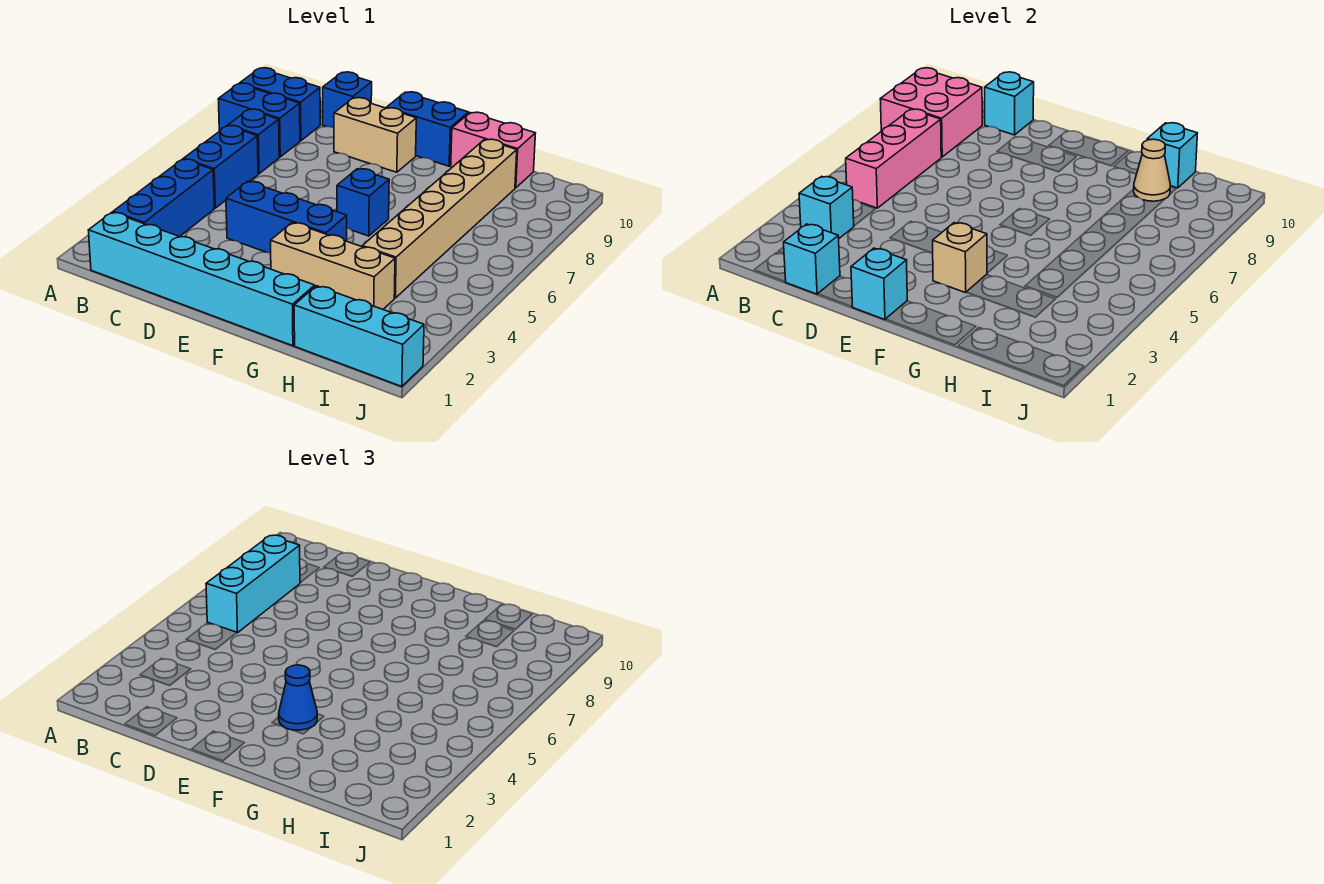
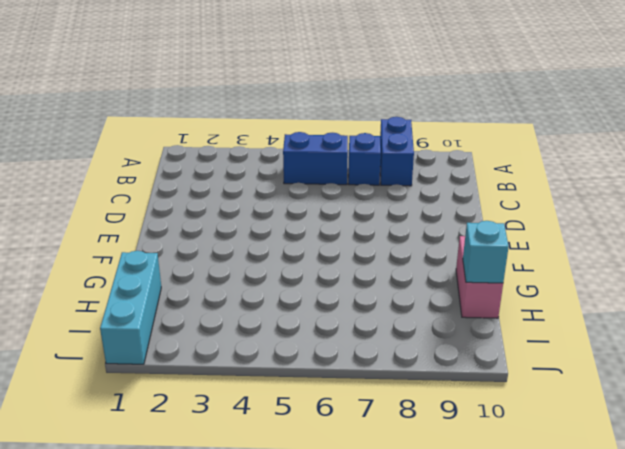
none -> blue brick A9:B9 level 1
none -> cyan brick B1:G1 level 1
none -> blue brick B2:B4 level 1

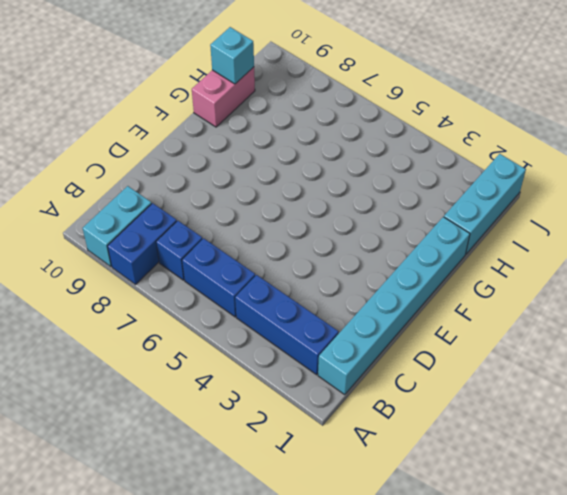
cyan brick A9:B9 level 1 -> blue brick A9:B9 level 1
none -> blue brick C10 level 1
none -> blue brick D4:F4 level 1
none -> tan brick D9:E9 level 1

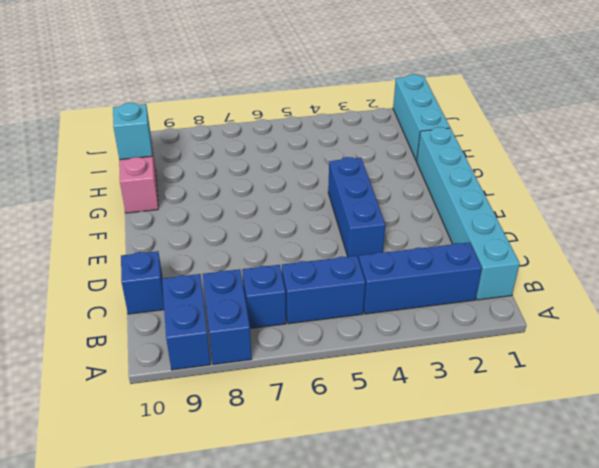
none -> tan brick D9:E9 level 1
none -> blue brick E10:F10 level 1
none -> tan brick F3:H3 level 1

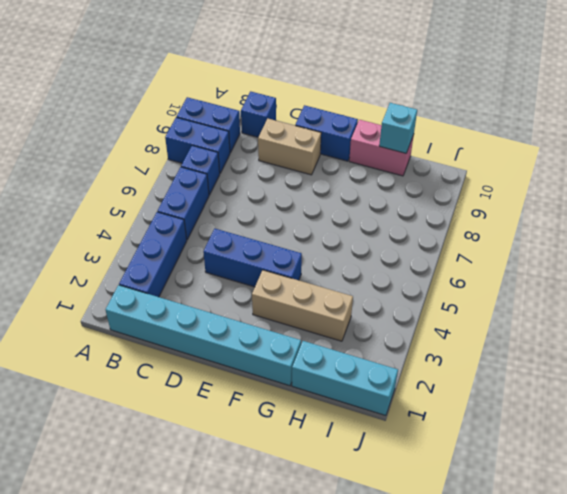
none -> blue brick F6 level 1
none -> tan brick H4:H9 level 1
none -> pink brick A8:B9 level 2

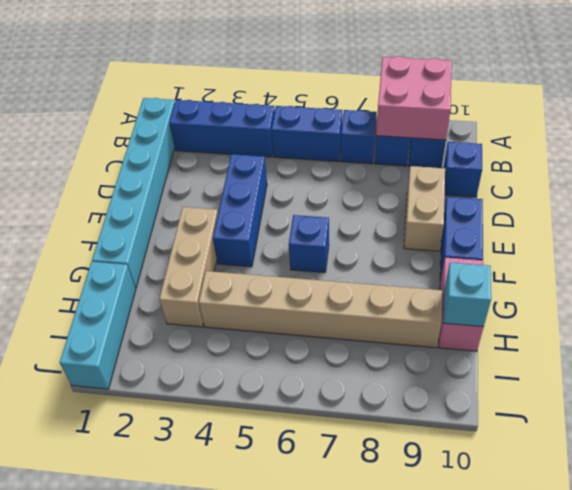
none -> cyan brick B3 level 2
none -> pink brick B5:B7 level 2
none -> cyan brick C1 level 2

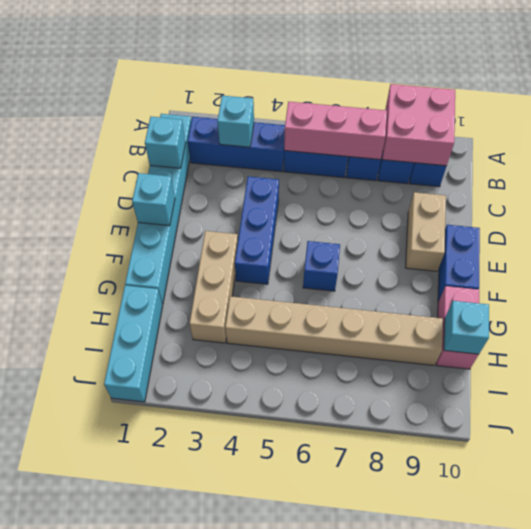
none -> blue brick C10 level 1
none -> cyan brick C10 level 2
none -> tan brick F3 level 2

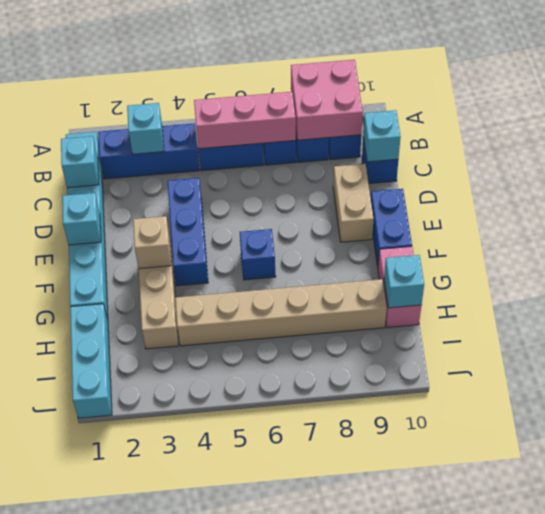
none -> tan cone H9 level 2
none -> cyan brick B6:B8 level 3
none -> blue cone F3 level 3

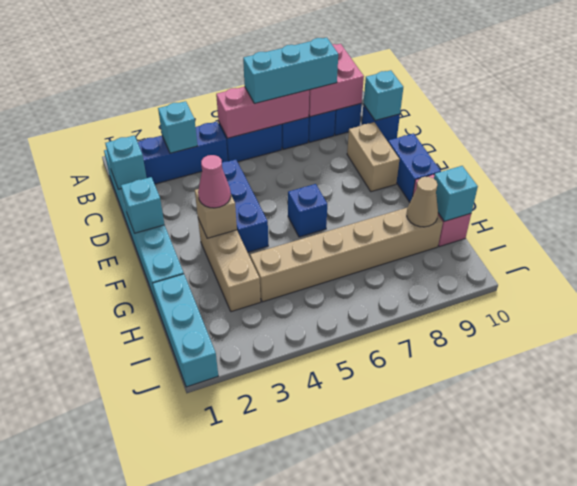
pink cone F3 level 3 -> blue cone F3 level 3

